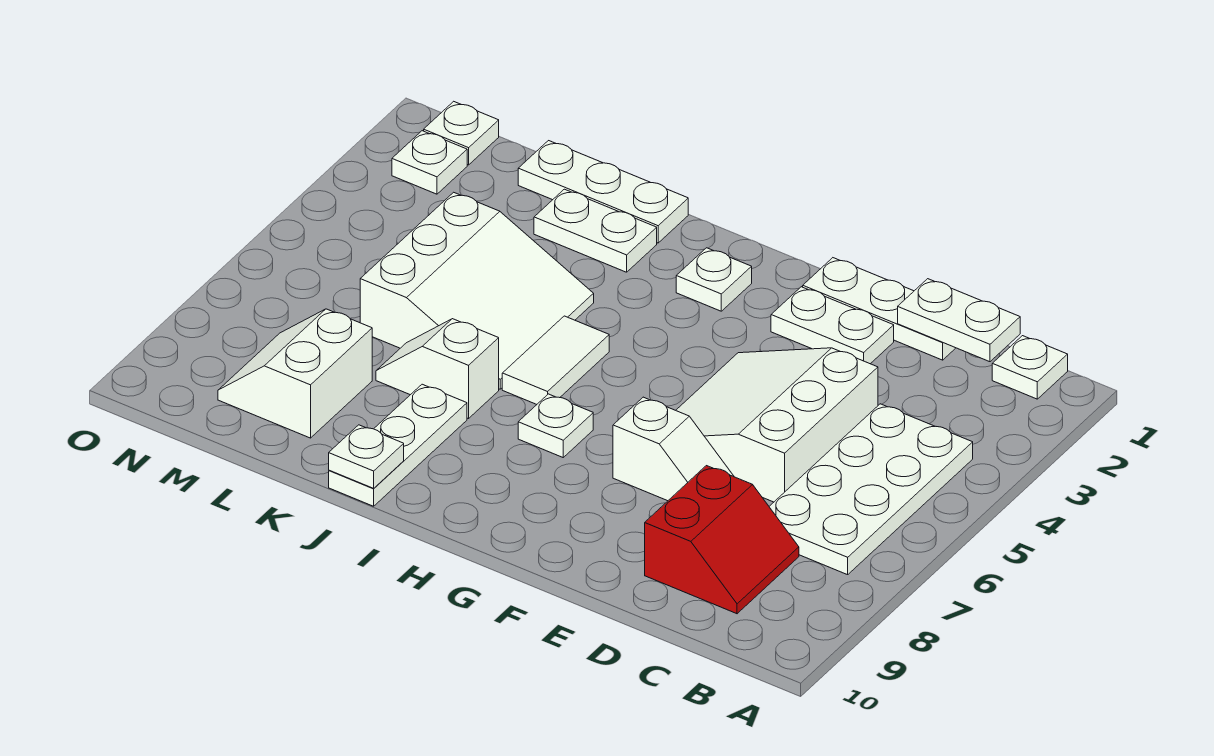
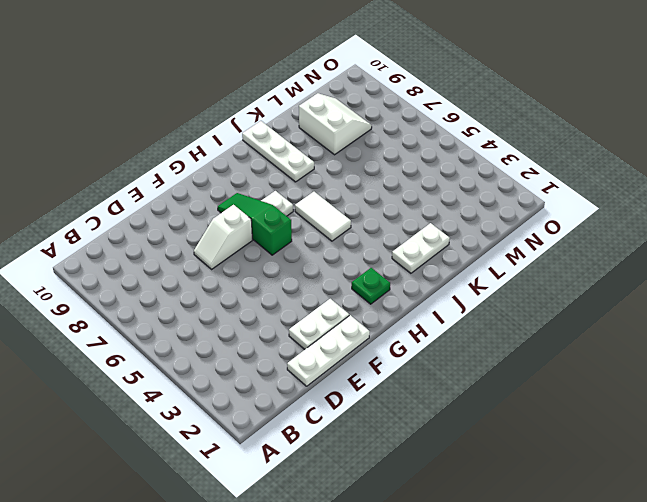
green slope G6:G8 level 1 top 6 -> none
green plate H2 level 1 -> white plate H2 level 1
none -> white plate B1 level 1
none -> white plate B4:C7 level 1
none -> red slope C8:D9 level 1 top D

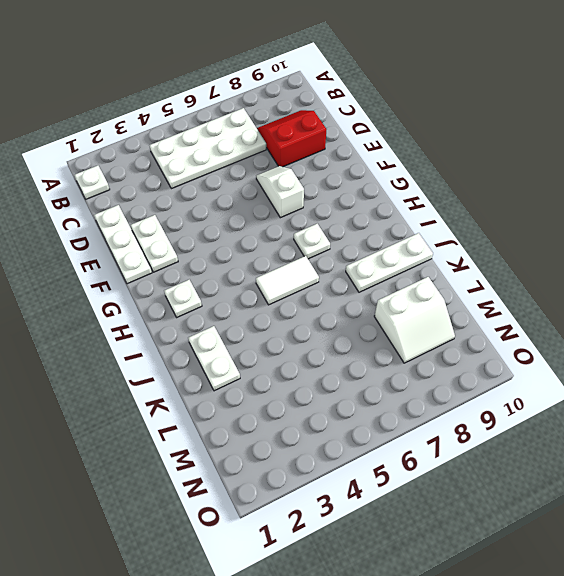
none -> white slope D4:F6 level 1 top D
none -> white plate J1:L1 level 1
none -> white slope J4:L6 level 1 top L

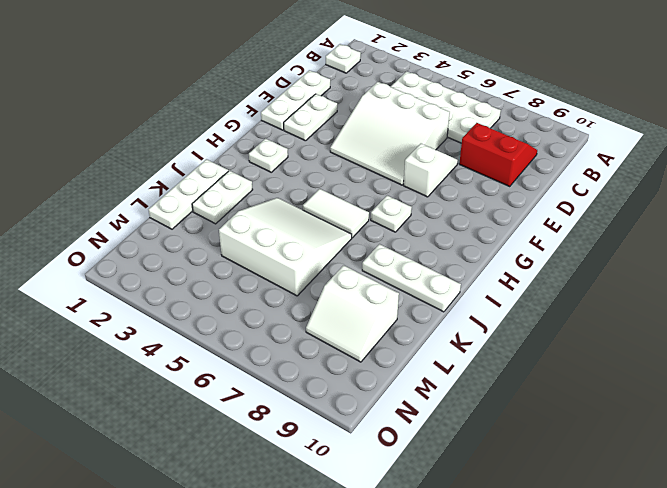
none -> white slope J7:K7 level 1 top J
none -> white plate N1 level 1
none -> white plate N2 level 1

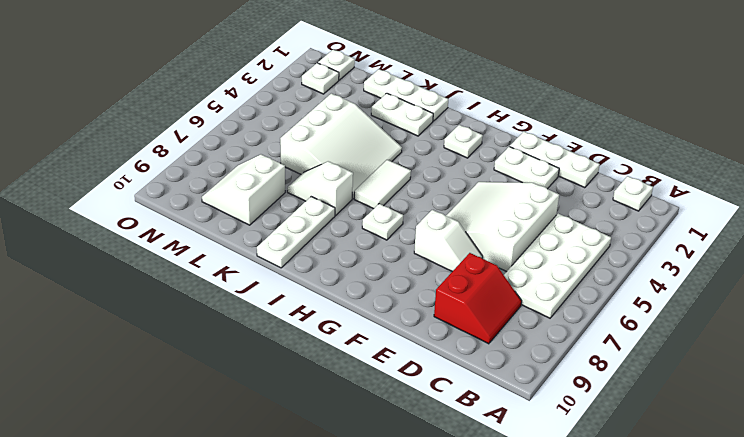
none -> white plate C1:D1 level 2
none -> white plate J10 level 2

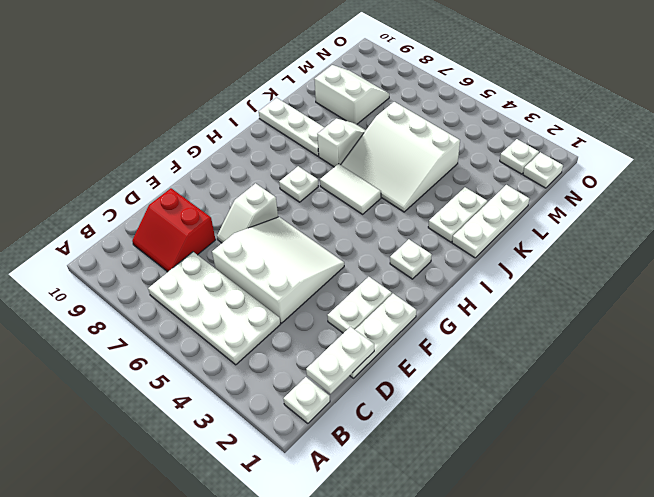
none -> white plate J10 level 2

